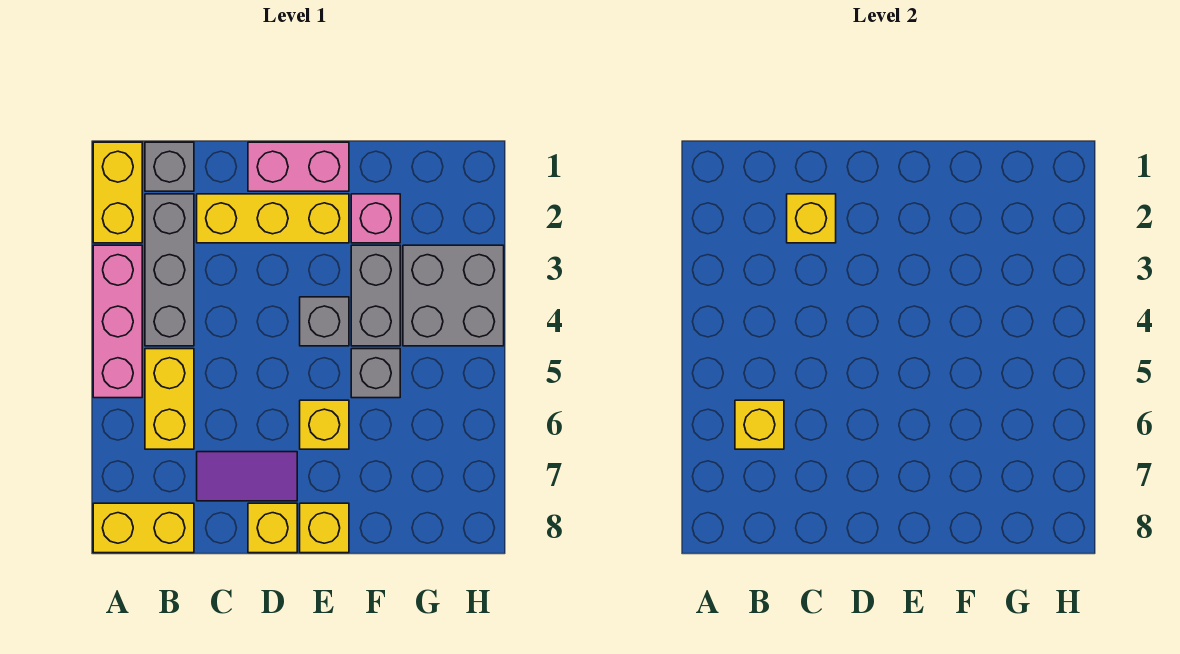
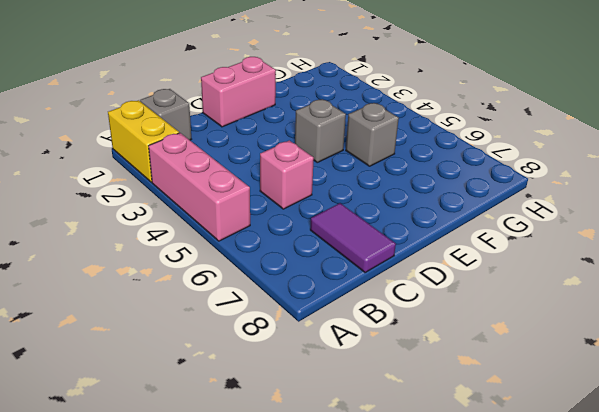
pink brick C5 level 1 -> pink brick F2 level 1
purple tile C7:C8 level 1 -> purple tile C7:D7 level 1
none -> yellow brick A8:B8 level 1
none -> grey brick B2:B4 level 1
none -> yellow brick B5:B6 level 1

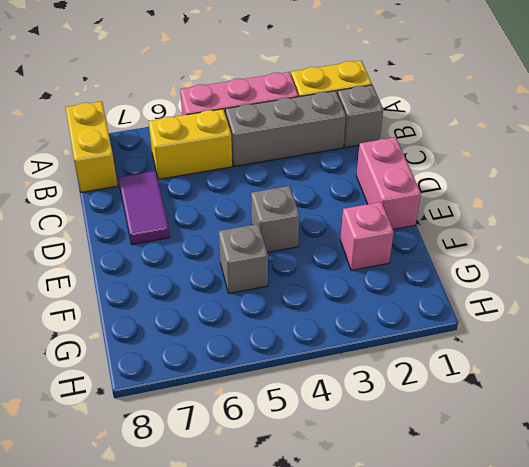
none -> yellow brick C2:E2 level 1
none -> yellow brick D8 level 1
none -> yellow brick E6 level 1

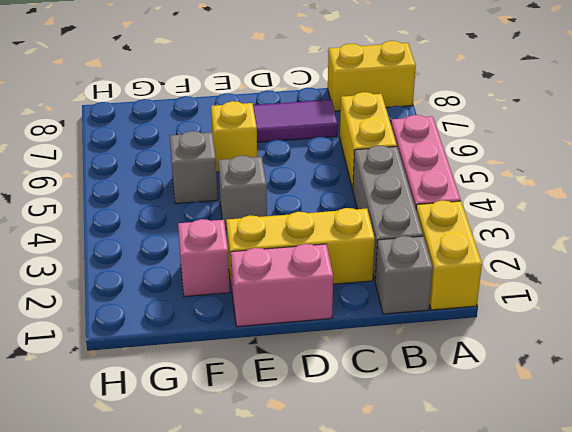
none -> yellow brick D8 level 1
none -> yellow brick E8 level 1
none -> grey brick F3:F4 level 1

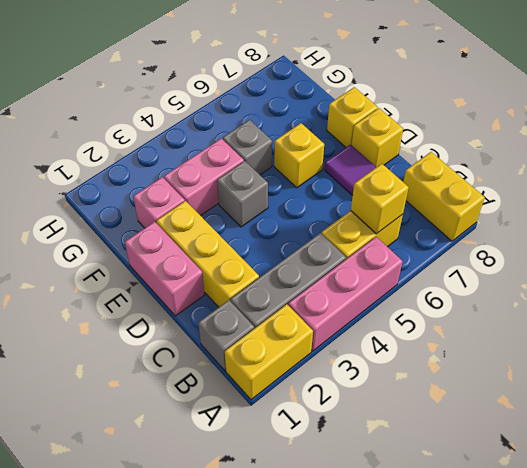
pink brick F3:F4 level 1 -> grey brick F3:F4 level 1
none -> grey brick G3:H4 level 1
none -> yellow brick C2 level 2

